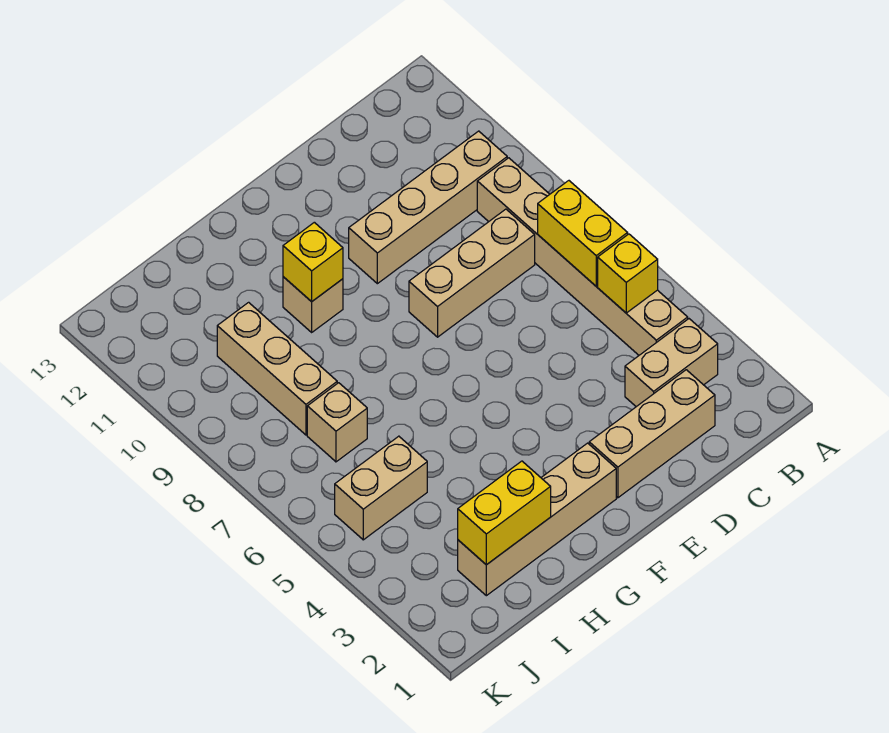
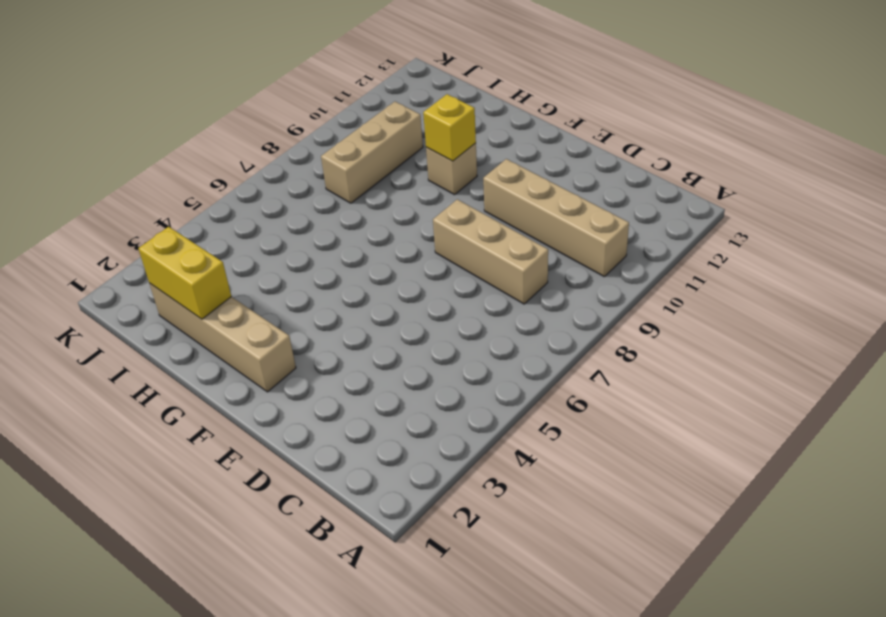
none -> tan brick B3:C3 level 1
none -> tan brick B4:B9 level 1
none -> tan brick C2:E2 level 1

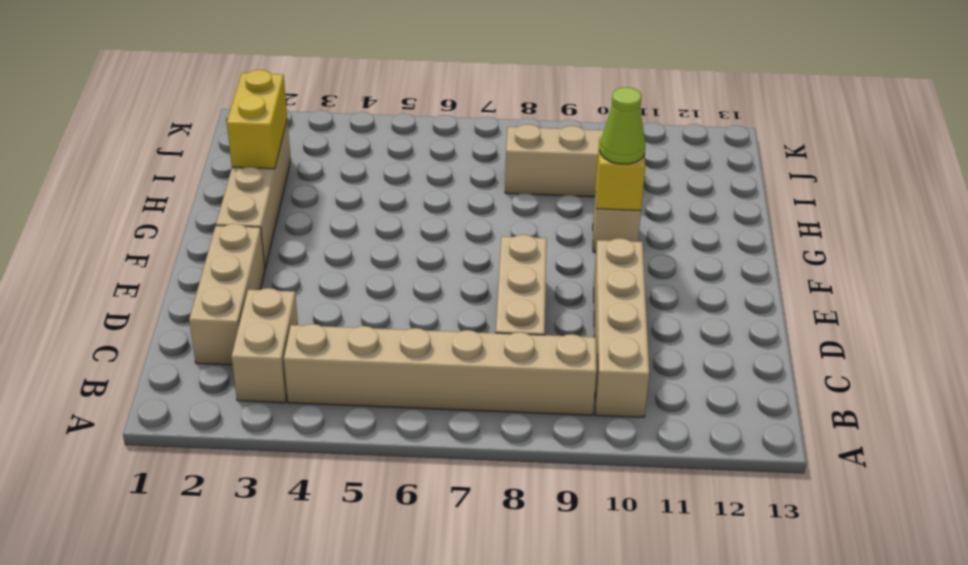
lime cone G10 level 3 -> none
none -> tan brick I5:J5 level 1
none -> tan brick I7 level 1
none -> yellow brick B5 level 2

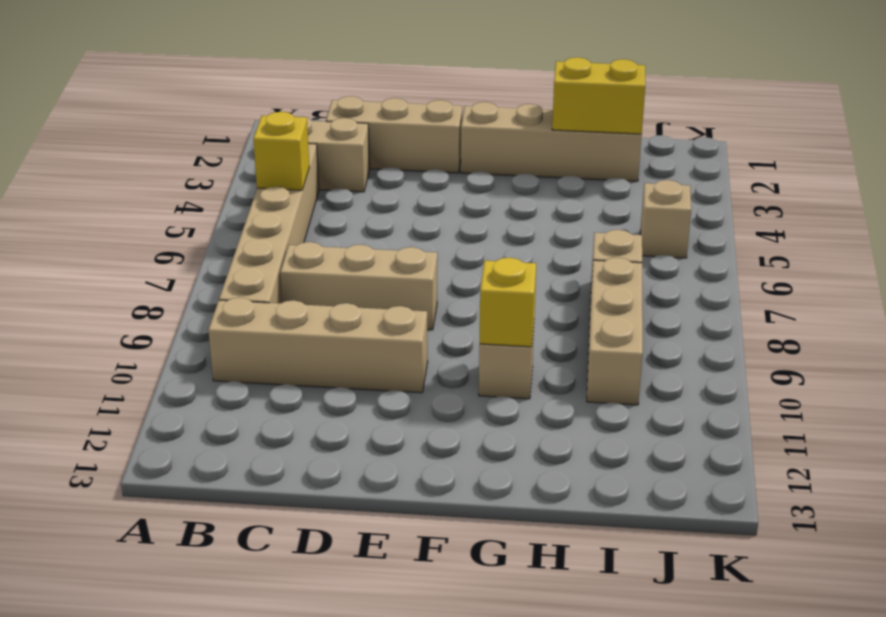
tan brick J5 level 1 -> tan brick I5:J5 level 1
none -> yellow brick B6:B7 level 2

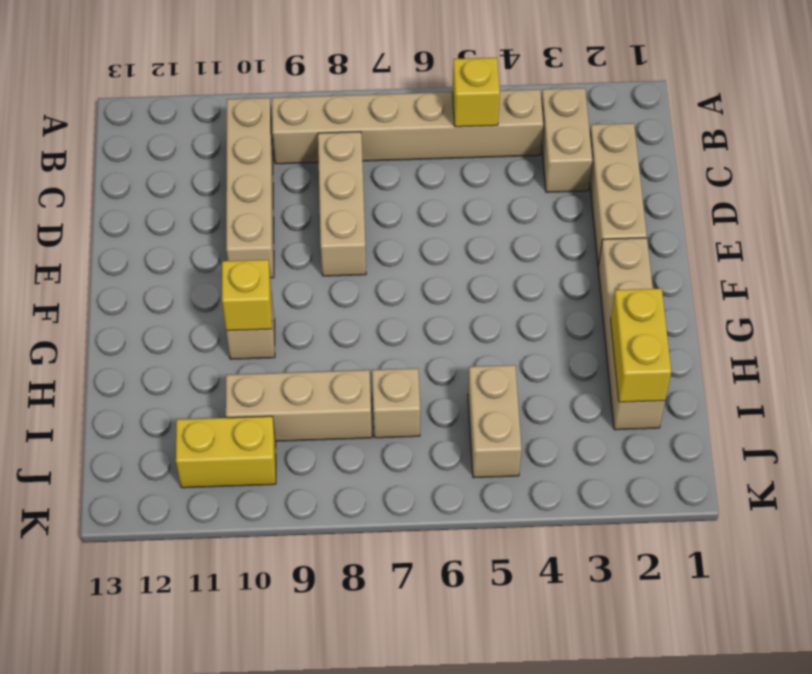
yellow brick J10:J11 level 1 -> yellow brick B6:B7 level 2

